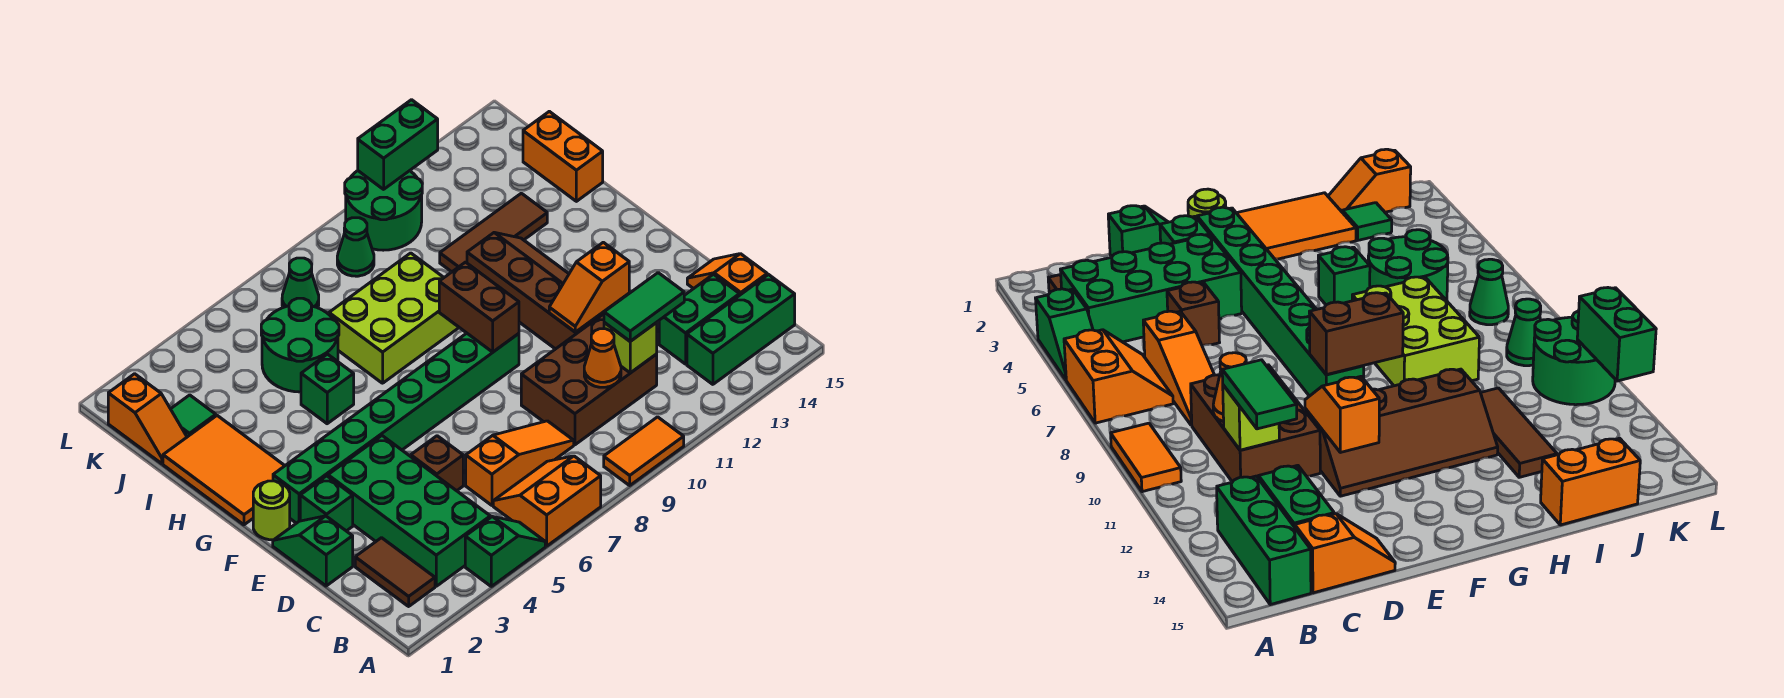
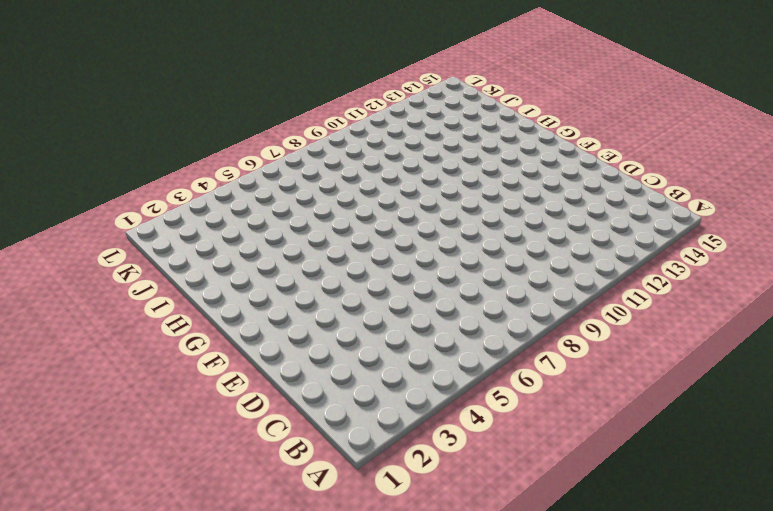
none -> green slope A4:A5 level 1 top 4
none -> orange slope A6:B7 level 1 top A
none -> orange tile A9:A10 level 1
none -> brown tile B2:C2 level 1

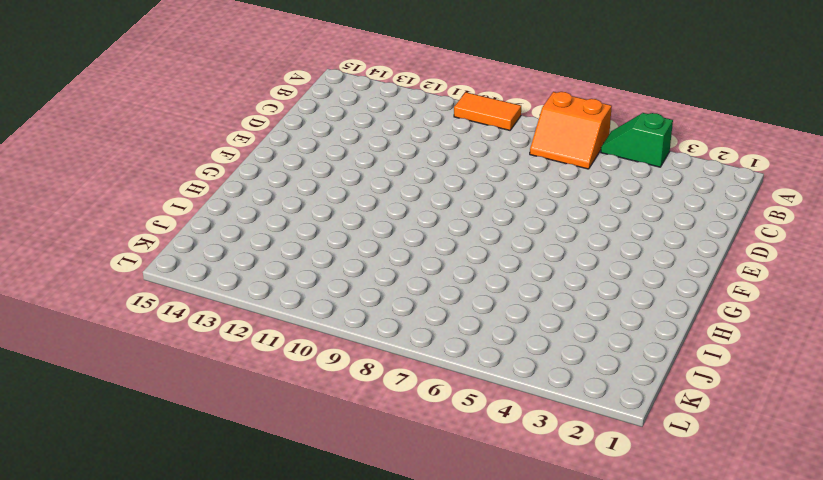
none -> brown tile B2:C2 level 1
none -> green brick B3:E4 level 1
none -> green brick B13:B15 level 1
none -> orange slope C6:C8 level 1 top 6

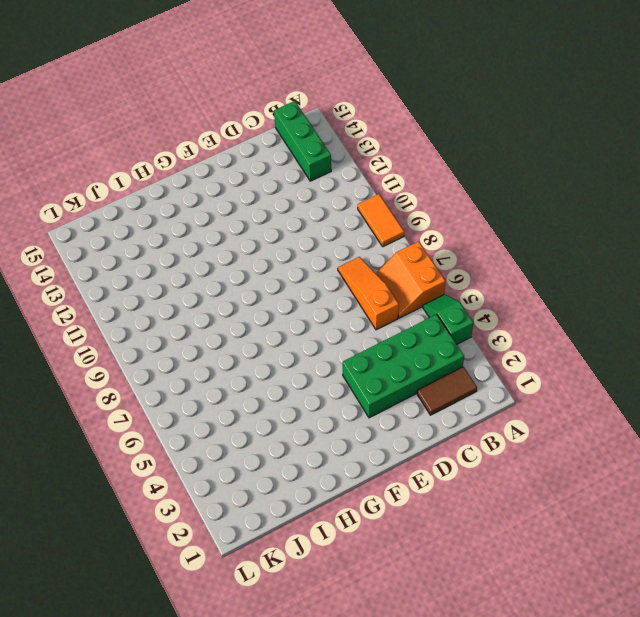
none -> brown brick C9:D11 level 1
none -> green brick C13:C14 level 1
none -> orange slope C15:D15 level 1 top C
none -> green slope D1:E1 level 1 top D

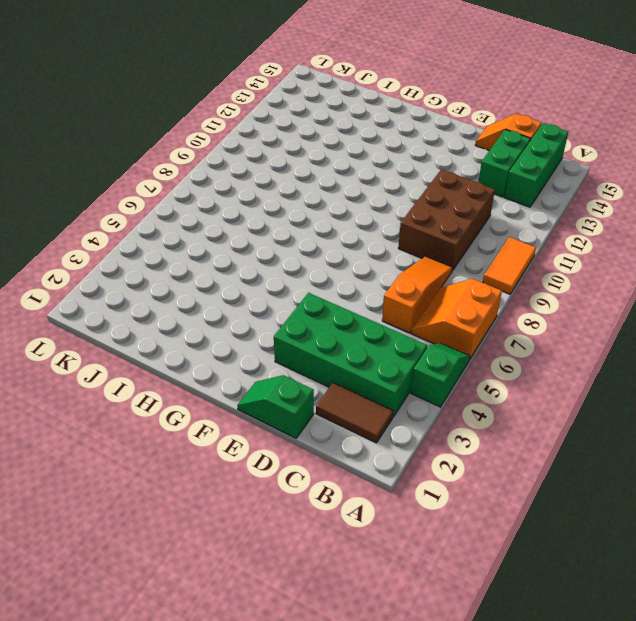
none -> brown brick D5 level 1
none -> green brick E2 level 1
none -> brown slope E11:H12 level 1 top 11
none -> lime round brick F1 level 1

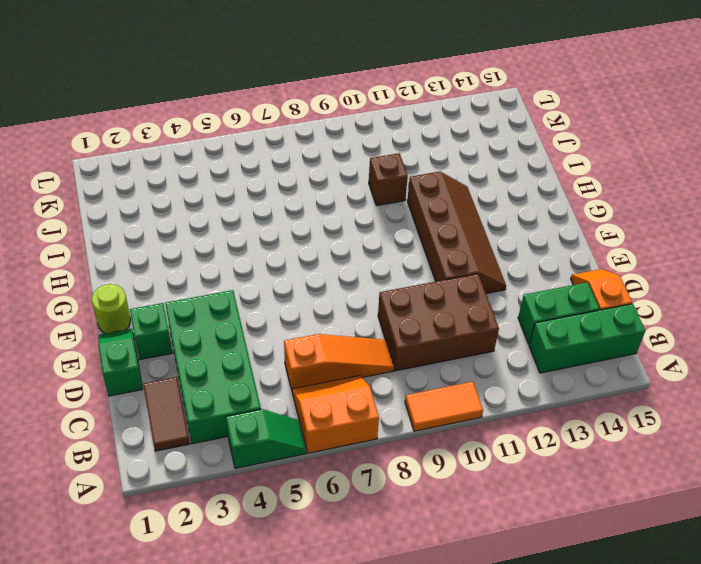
brown brick I10 level 1 -> brown brick D5 level 1
none -> green brick F2:F9 level 1
none -> orange tile G1:I2 level 1
none -> green brick H5 level 1
none -> lime brick H7:I9 level 1

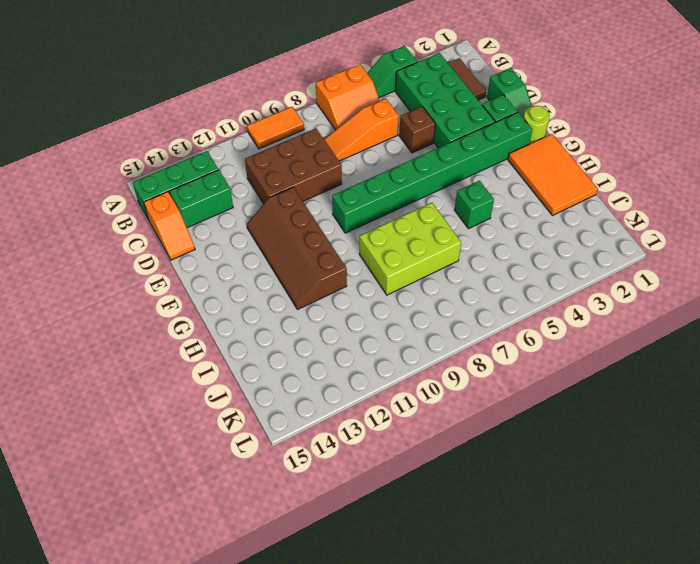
none -> green round brick I5:J6 level 1
none -> brown tile I11:I13 level 1
none -> orange brick I15:J15 level 1
none -> orange slope J1:K1 level 1 top K

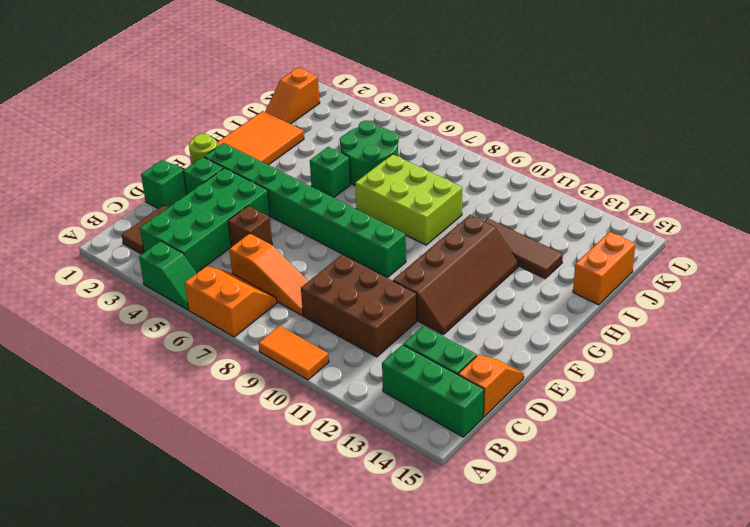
none -> green tile J2 level 1
none -> green cone K7 level 1
none -> green cone K9 level 1
none -> green round brick K10:L11 level 1

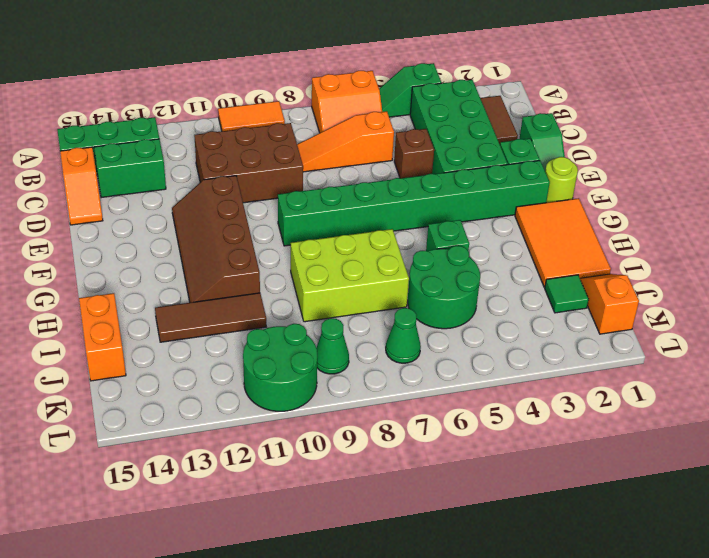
none -> orange cone C10 level 2
none -> lime brick C11 level 2
none -> orange slope E11:E12 level 2 top 12
none -> brown brick F9:G9 level 2

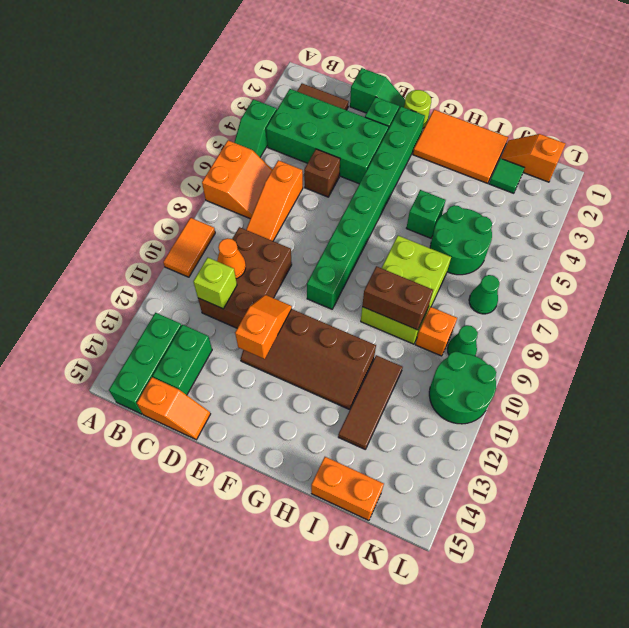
brown brick H9:I9 level 2 -> brown brick F9:G9 level 2
orange brick J9 level 1 -> none
none -> green brick L11:L12 level 2
none -> green tile C11:C12 level 3

